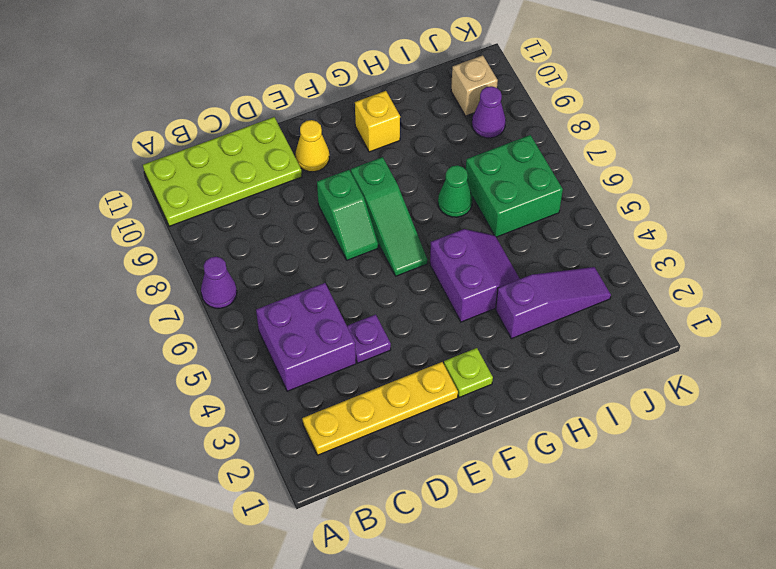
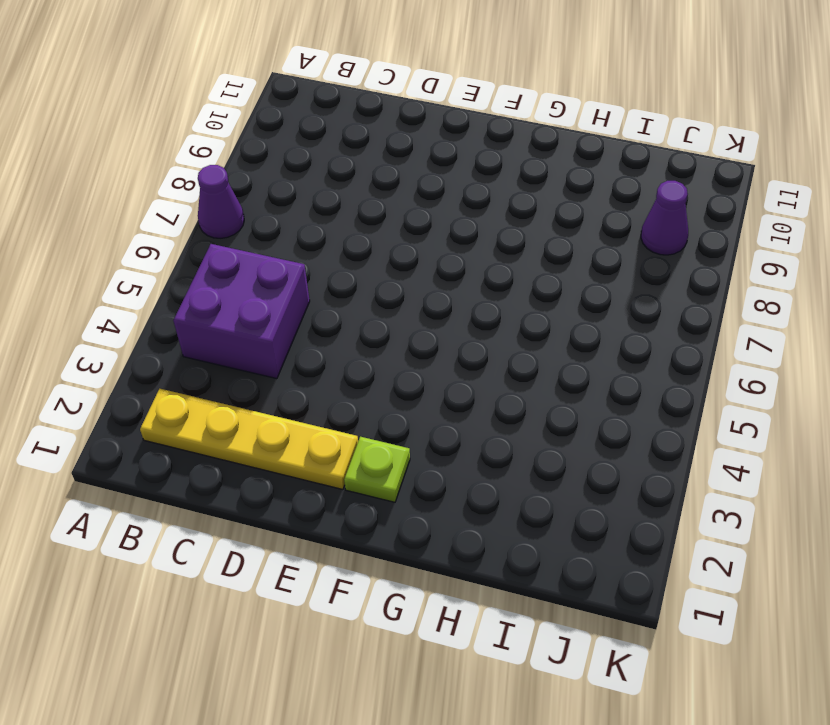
none -> lime plate A10:D11 level 1
none -> purple plate D4 level 1
none -> green slope E7:E8 level 1 top 8

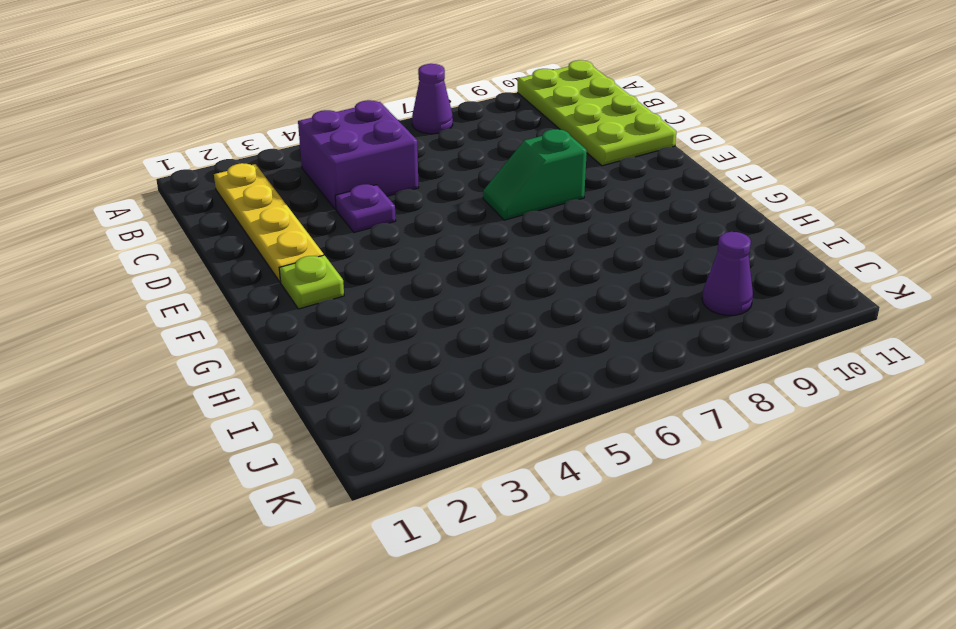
none -> yellow cone E10 level 1
none -> green slope F6:F8 level 1 top 8
none -> purple slope G4:H5 level 1 top G

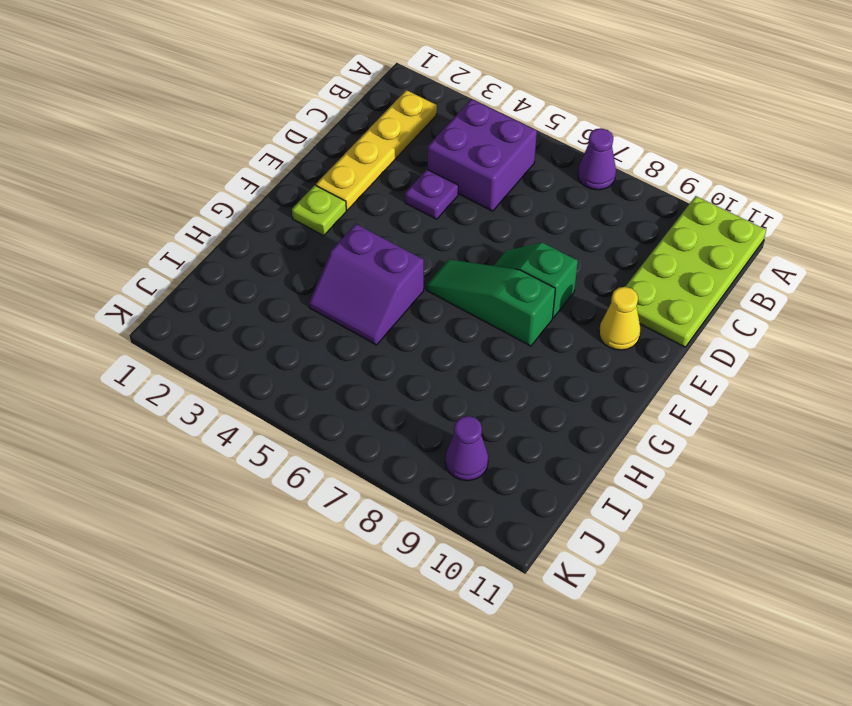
none -> yellow brick G10 level 1
none -> purple slope H3:J3 level 1 top H
none -> green cone H7 level 1

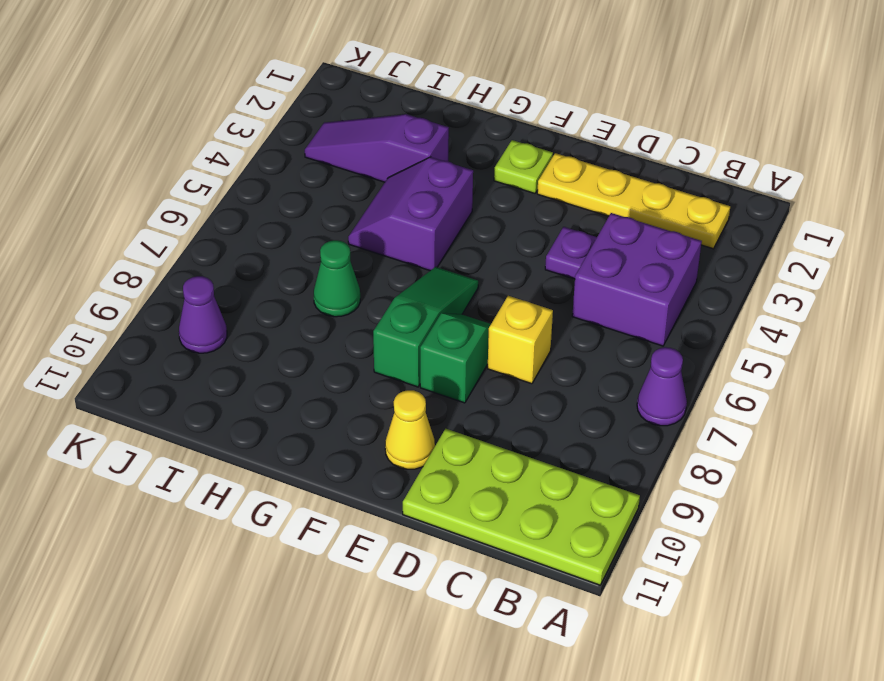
yellow brick D7 level 1 -> yellow brick G10 level 1
none -> green brick I6:J7 level 1
none -> tan brick J10 level 1

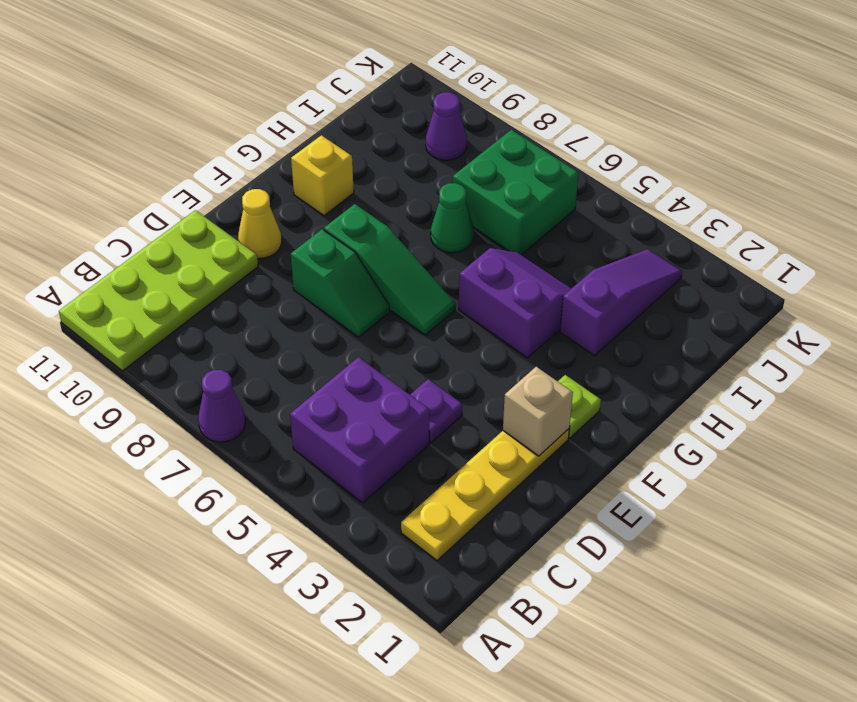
tan brick E2 level 2 -> tan brick J10 level 1

